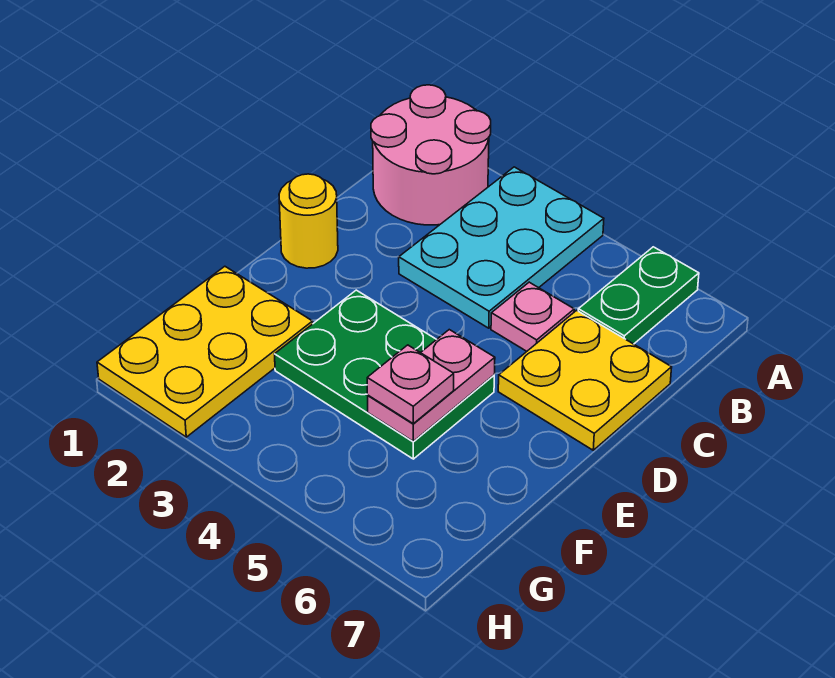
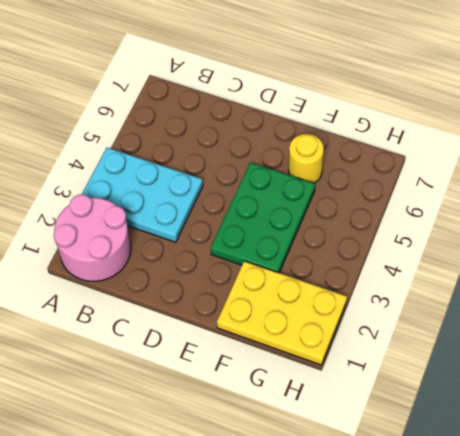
yellow round brick F6 level 1 -> yellow round brick D1 level 1
none -> green plate A6:B6 level 1
none -> pink plate C5 level 1

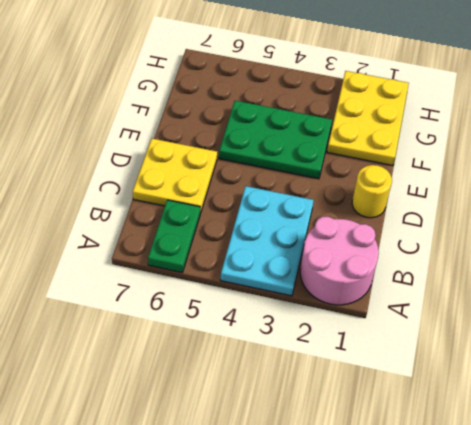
none -> pink plate C5 level 1
none -> pink plate E5:F5 level 2

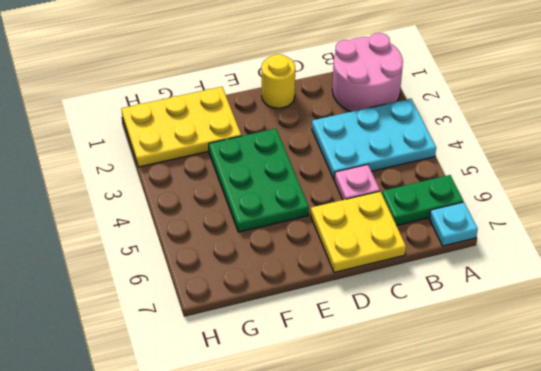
cyan plate A7 level 1 -> none
none -> pink plate E5:F5 level 2
none -> pink plate F5 level 3

